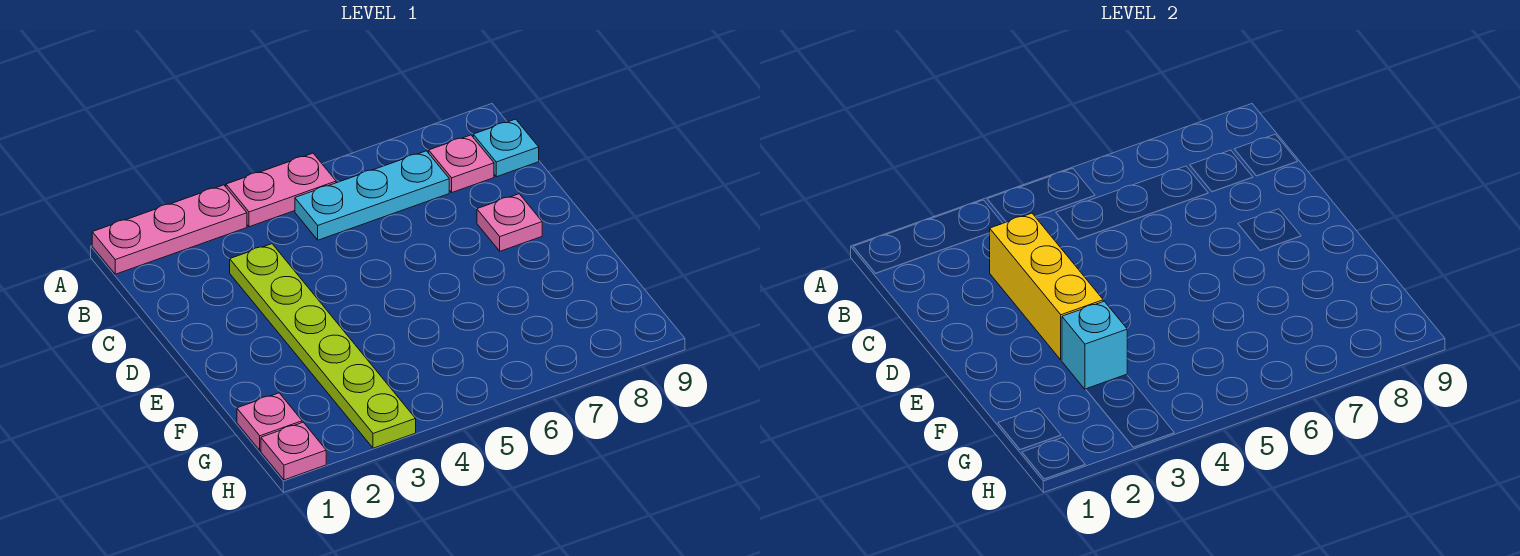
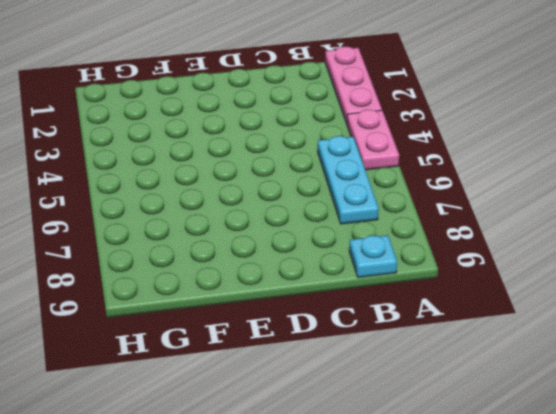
none -> pink plate B8 level 1
none -> lime plate C3:H3 level 1

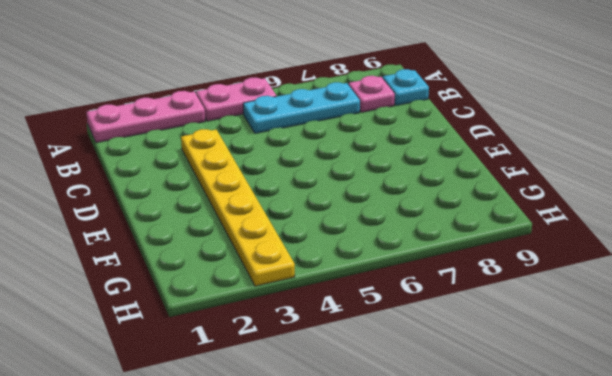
yellow plate C3:H3 level 1 -> lime plate C3:H3 level 1
none -> pink plate D8 level 1
none -> pink plate G1 level 1

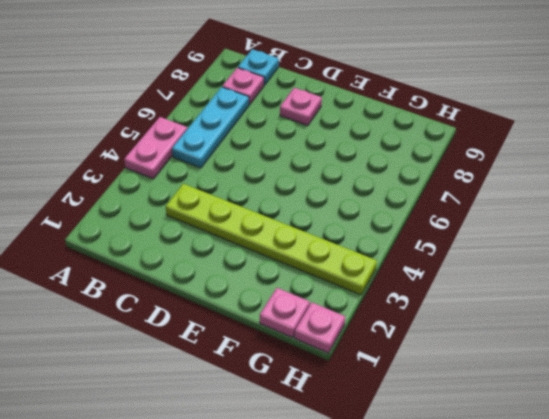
none -> pink plate A1:A3 level 1
none -> yellow brick C3:E3 level 2

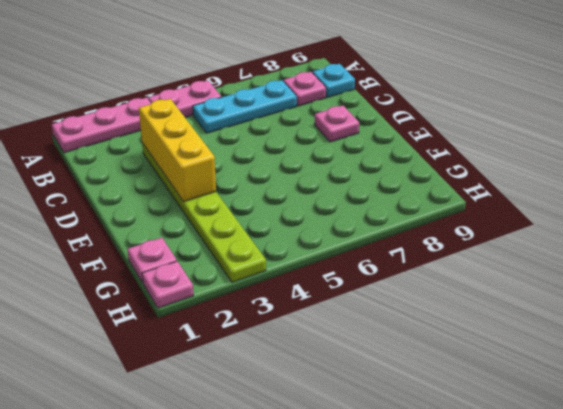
none -> cyan brick F3 level 2

